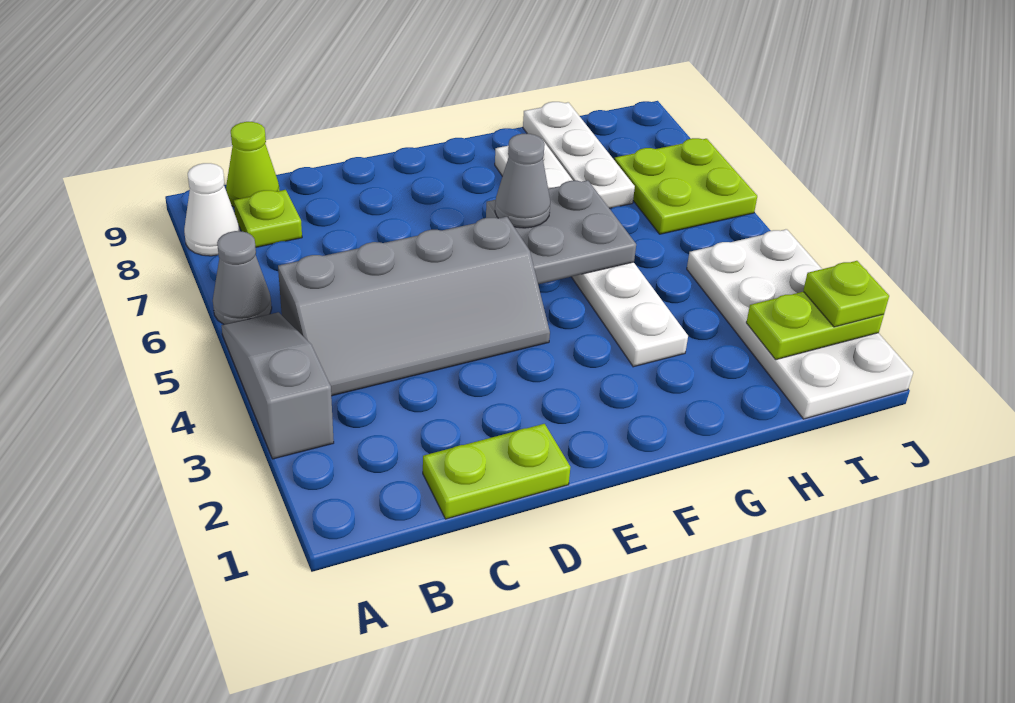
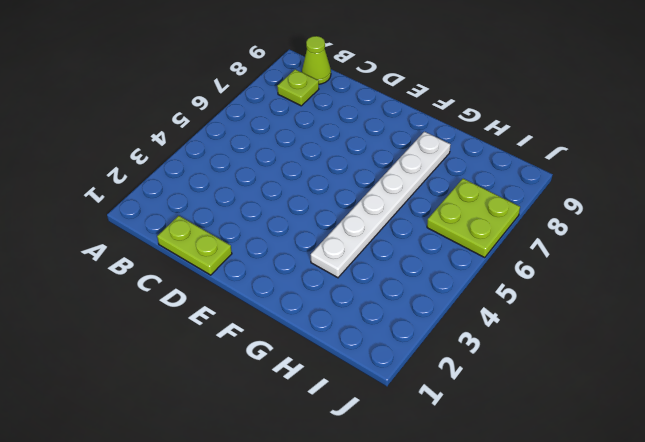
none -> grey slope A3:A5 level 1 top 3
none -> grey cone A6 level 1
none -> white cone A8 level 1

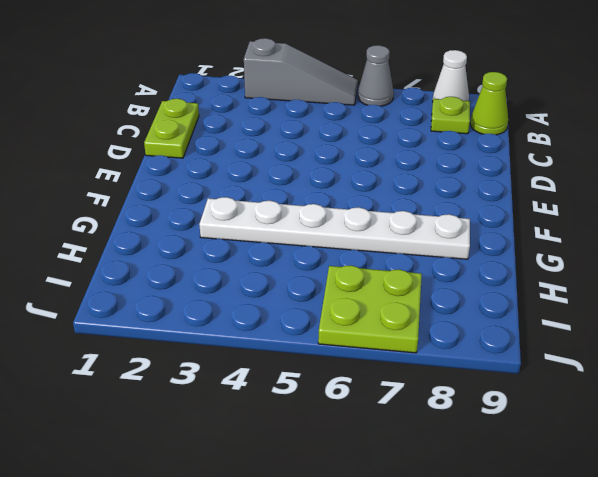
none -> grey slope B4:E5 level 1 top 5
none -> white plate H7:H9 level 1
none -> white plate I1:J4 level 1

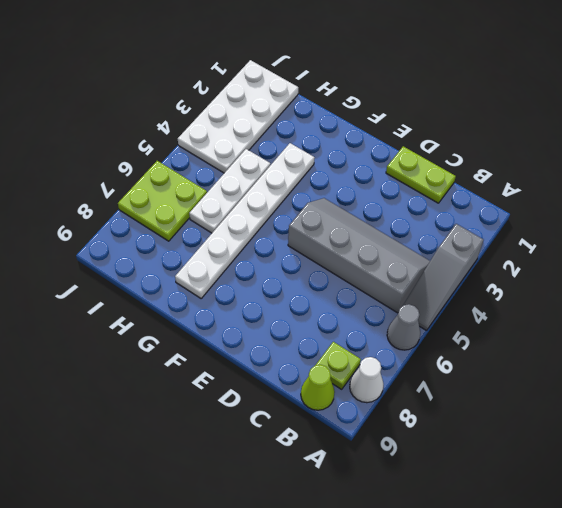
white plate H4:H6 level 1 -> white plate H7:H9 level 1
none -> grey plate F5:G6 level 2
none -> lime plate I2:J2 level 2
none -> grey cone F6 level 3

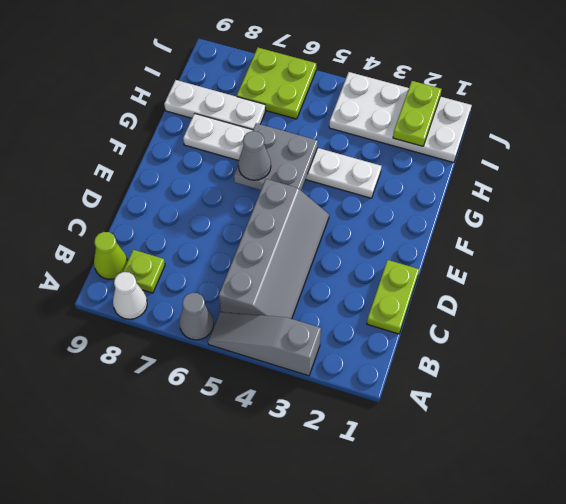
none -> lime plate J2 level 3

